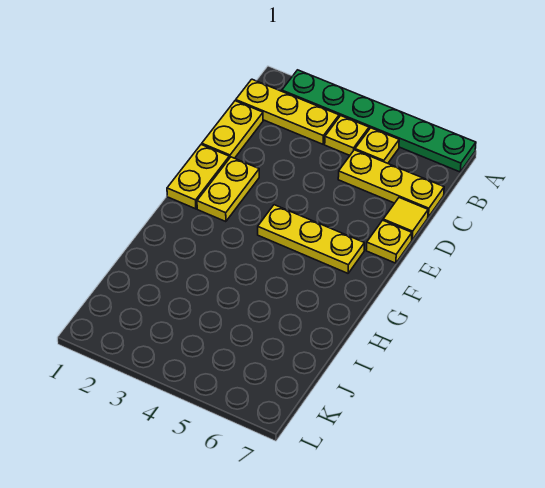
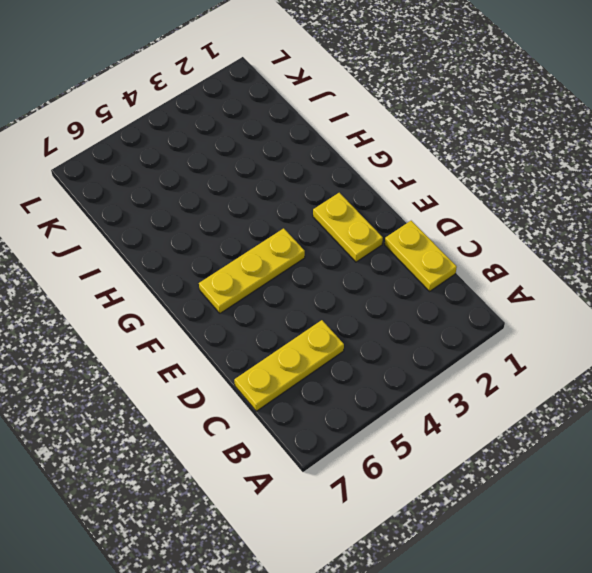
none -> green plate A2:A7 level 1
none -> yellow plate B1:B3 level 1

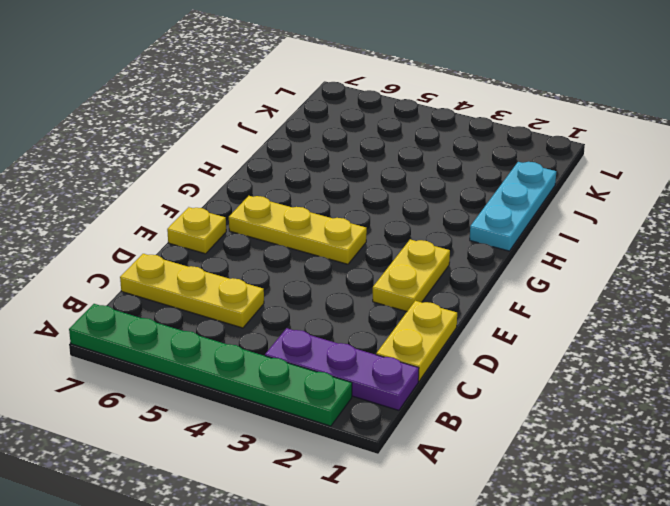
purple plate B1:B3 level 1 -> yellow plate B1:B3 level 1
cyan plate H1:J1 level 1 -> none
none -> yellow plate B4 level 1
none -> yellow plate B5 level 1

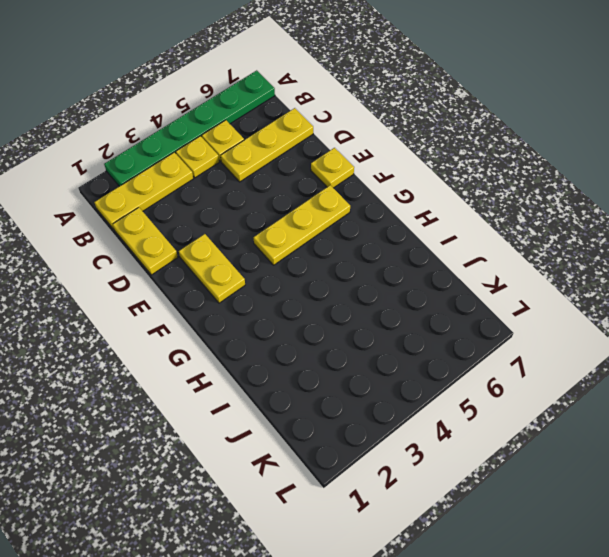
none -> yellow tile D7 level 1
none -> yellow plate E1:F1 level 1

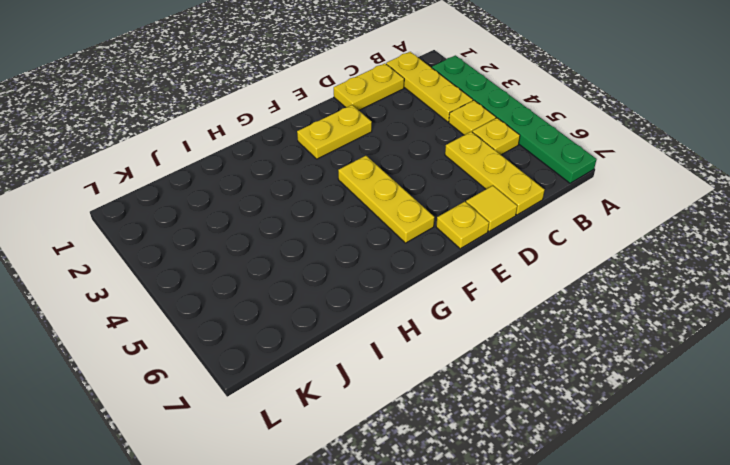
none -> yellow plate E1:F1 level 1

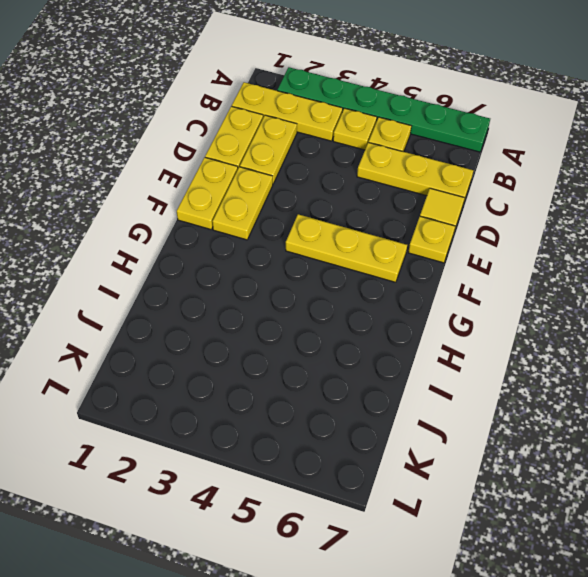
yellow plate C2:D2 level 1 -> none

